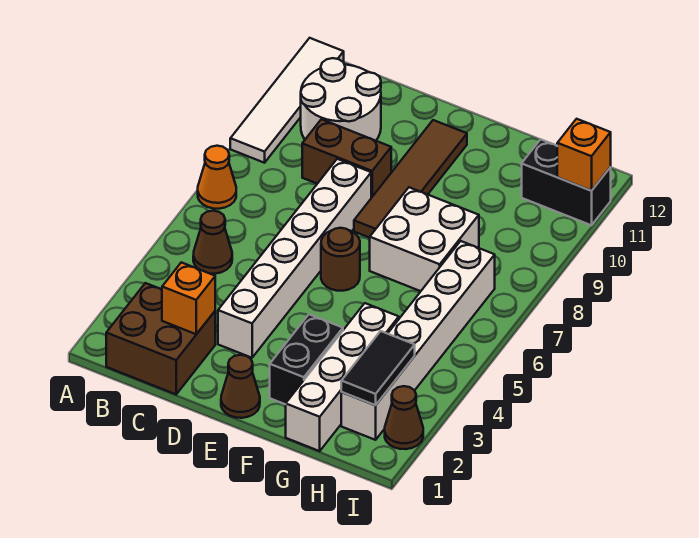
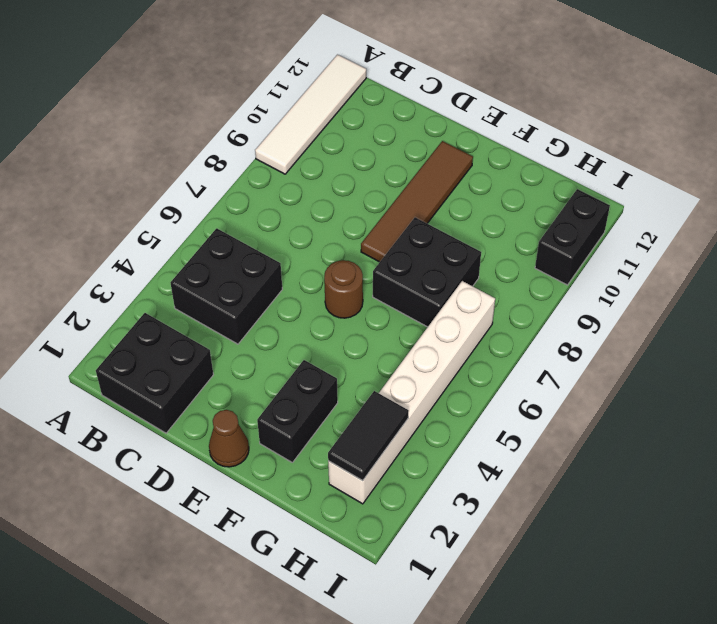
black brick B1:C2 level 1 -> brown brick B1:C2 level 1
black brick B4:C5 level 1 -> brown cone B5 level 1
black brick F7:G8 level 1 -> white brick F7:G8 level 1
black brick I10:I11 level 1 -> black brick H11:I11 level 1
none -> orange cone A7 level 1
none -> white round brick B10:C11 level 1
none -> brown brick C9:D9 level 1

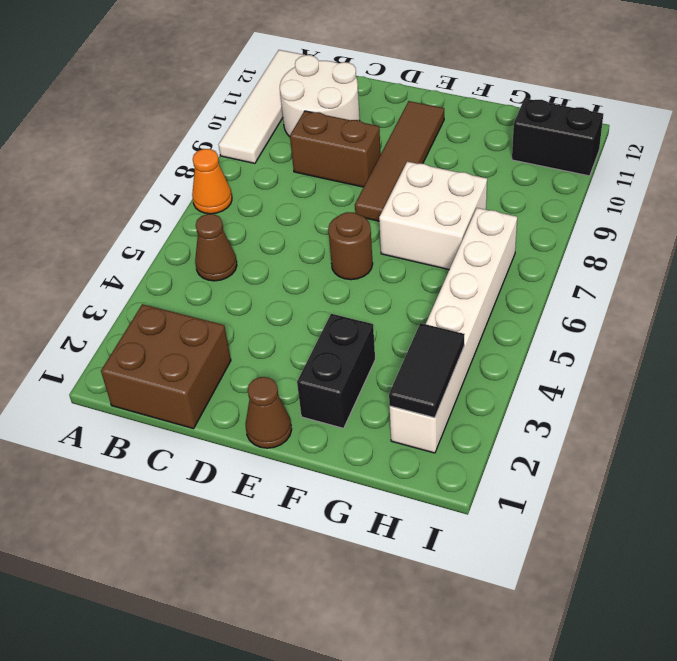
none -> white brick D3:D8 level 1
none -> white brick G1:G4 level 1
none -> brown cone I2 level 1

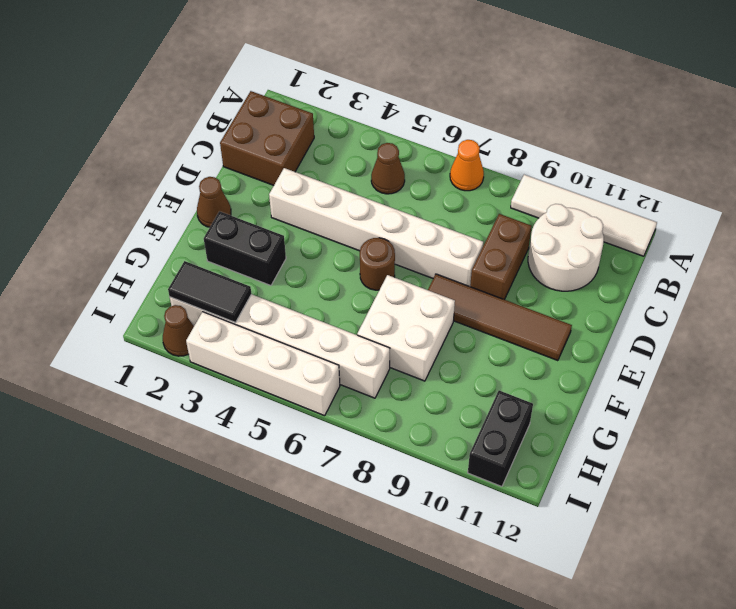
white brick I3:I6 level 1 -> white brick G1:G4 level 1
none -> orange brick C2 level 2
none -> orange brick I11 level 2

